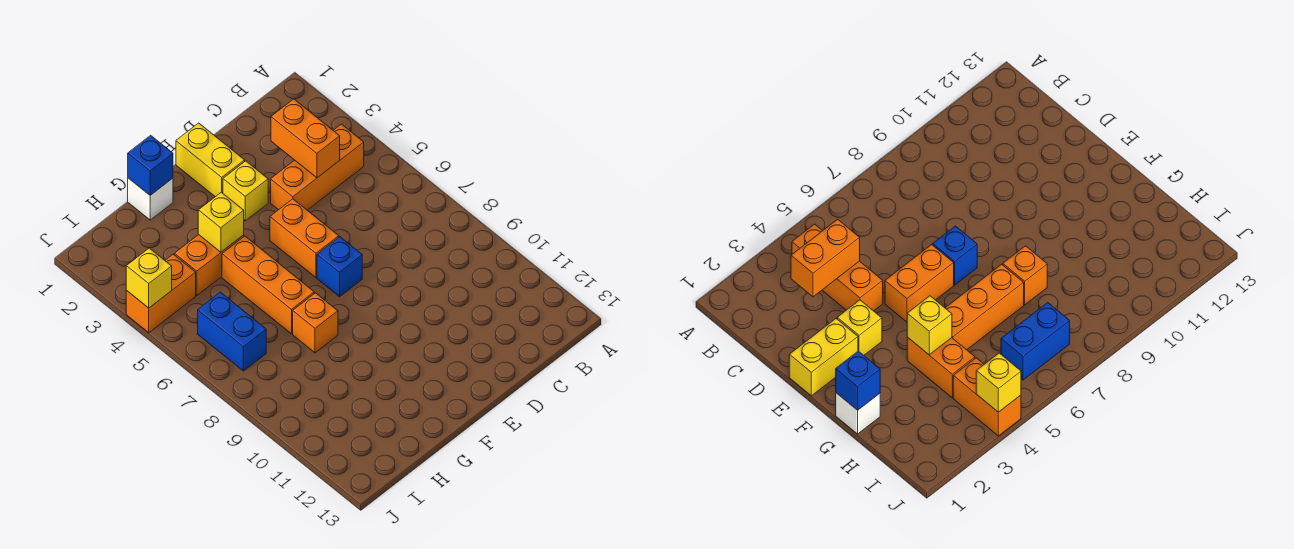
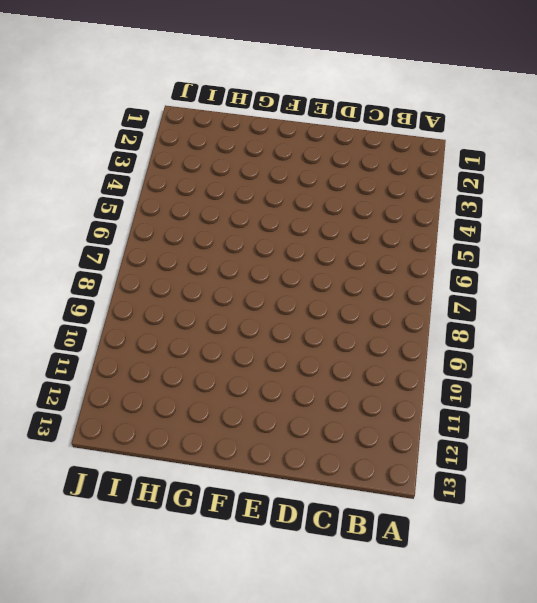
none -> orange brick B4:D4 level 1
none -> yellow brick E1:E2 level 1
none -> yellow brick E3 level 1

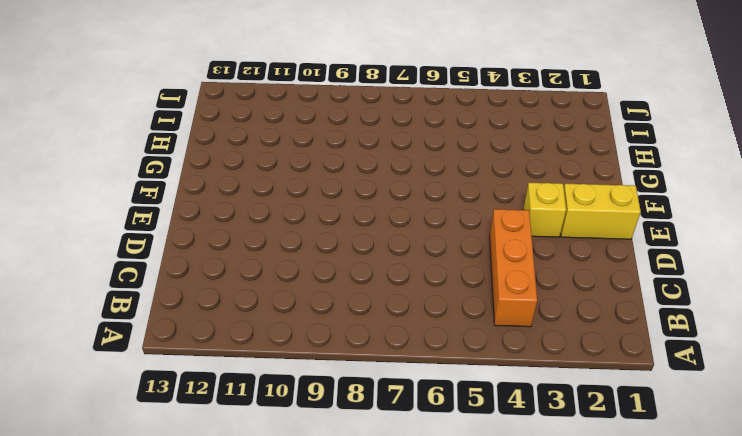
none -> orange brick E5:E6 level 1
none -> blue brick E7 level 1
none -> white brick G1 level 1

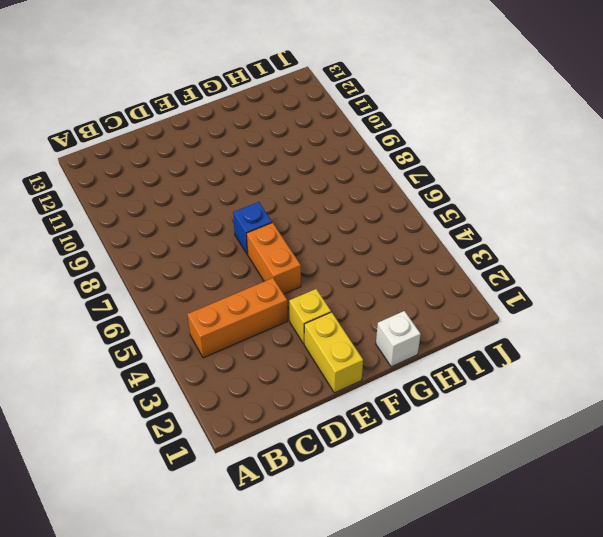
none -> orange brick G4:H4 level 1
none -> orange brick G5:G7 level 1
none -> orange brick G8 level 1

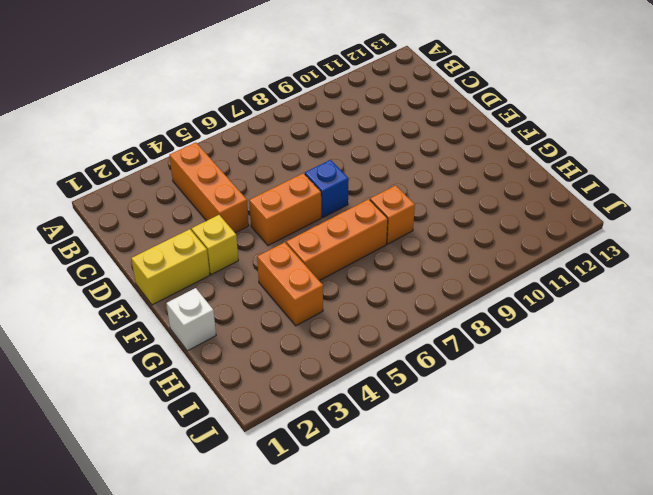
none -> orange brick I4:J4 level 1
none -> blue brick I6:I7 level 1
none -> orange brick C3:C4 level 2

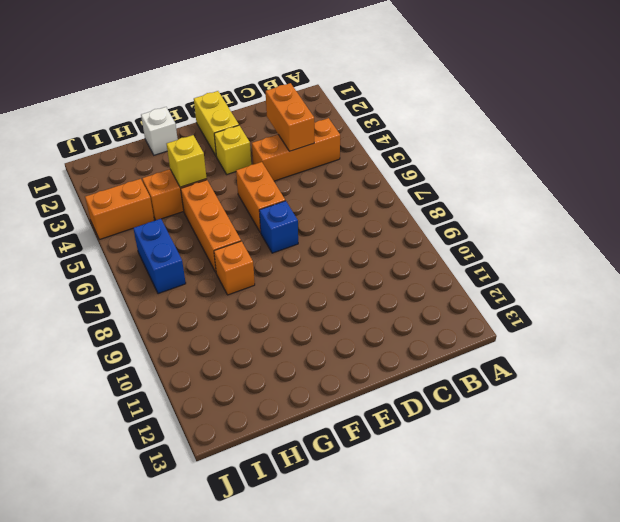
none -> blue brick G1 level 2
none -> yellow brick J4 level 2

